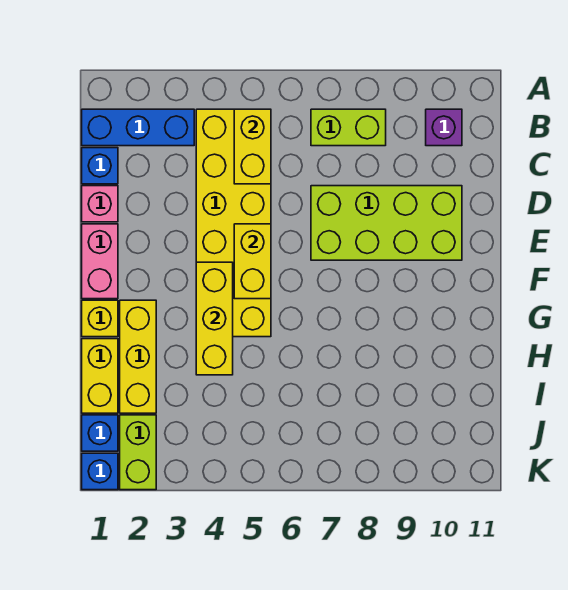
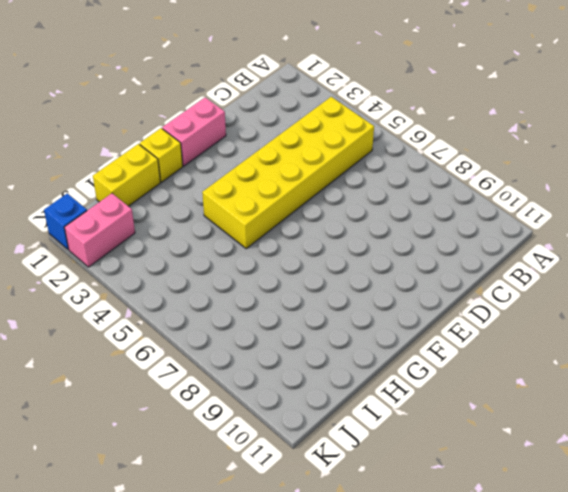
pink brick J2:K2 level 1 -> lime brick J2:K2 level 1
none -> blue brick B1:B3 level 1
none -> lime brick B7:B8 level 1
none -> purple brick B10 level 1

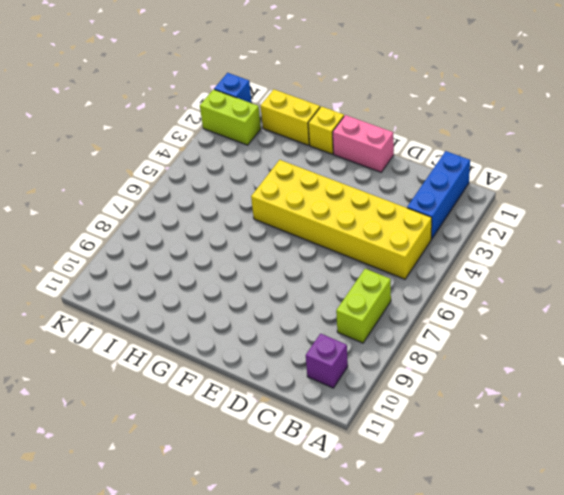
none -> blue brick C1 level 1
none -> pink brick D1 level 1
none -> lime brick D7:E10 level 1

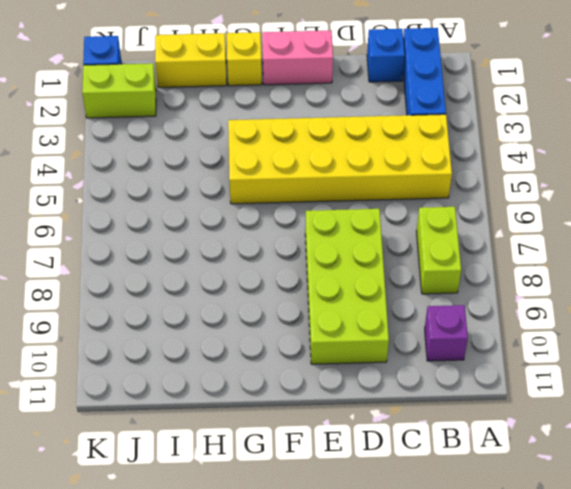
none -> pink brick D1 level 1
none -> yellow brick G2:I2 level 1
none -> blue brick J1 level 1

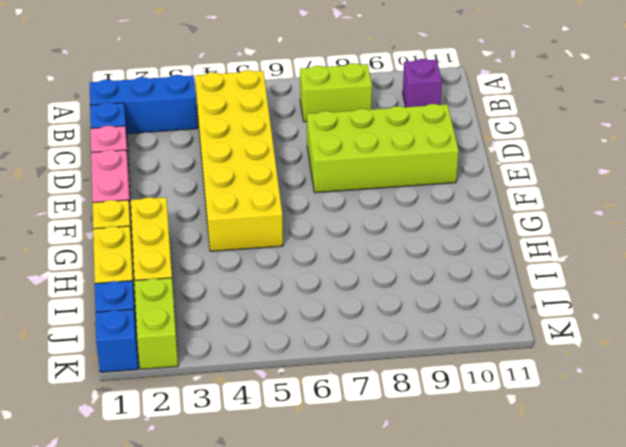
none -> yellow brick B5:C5 level 2
none -> yellow brick E5:F5 level 2
none -> yellow brick F4:H4 level 2

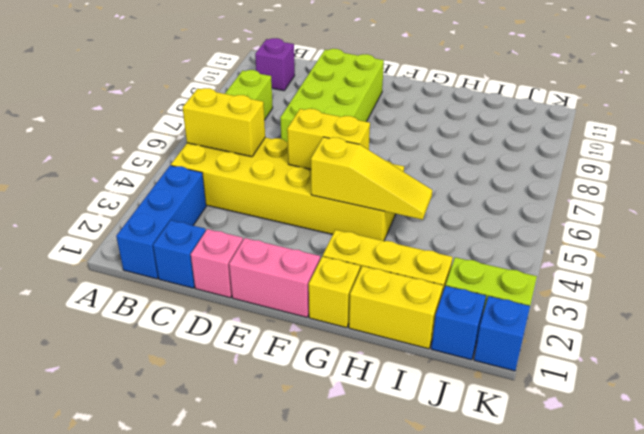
yellow slope F4:H4 level 2 top F -> yellow brick F4:H4 level 2

